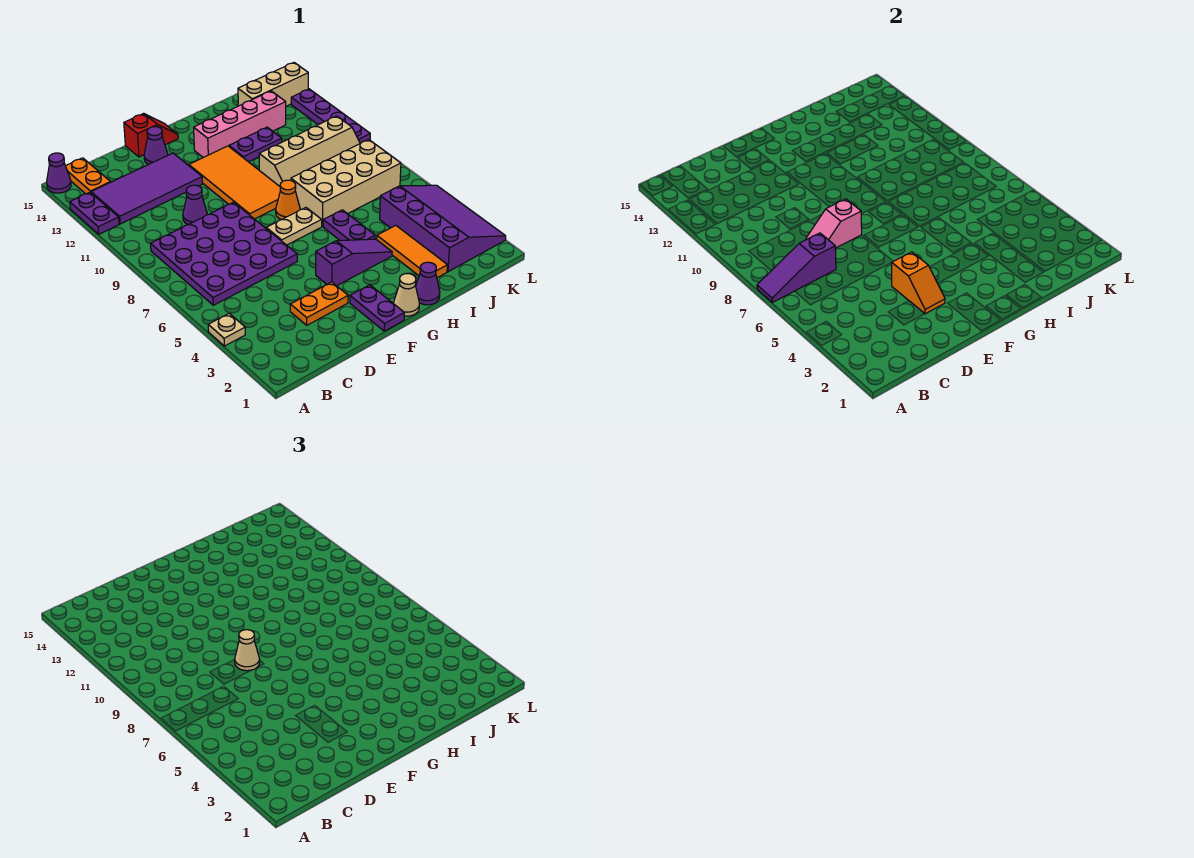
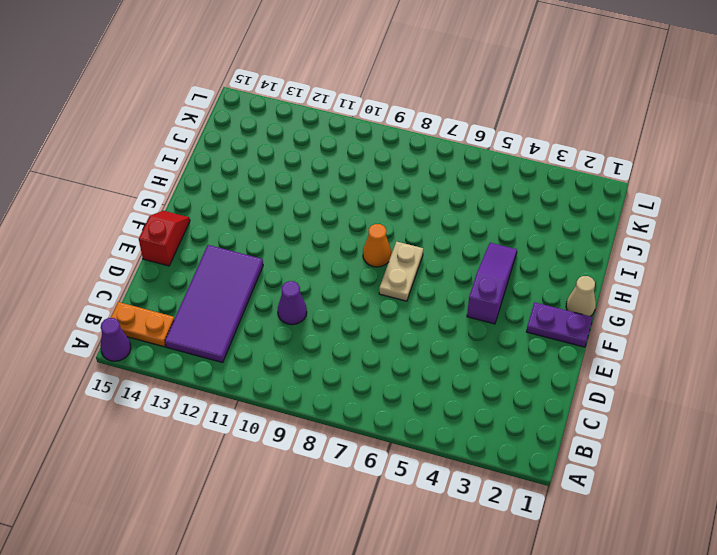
none -> tan plate A4 level 1
none -> purple plate A12:A13 level 1
none -> purple plate B6:E9 level 1
none -> orange plate D3:E3 level 1

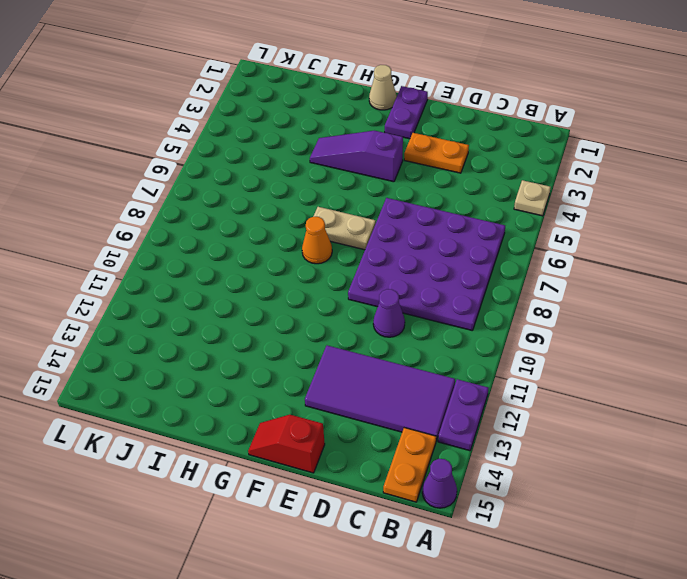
none -> purple cone E14 level 1
none -> orange tile F9:G12 level 1
none -> pink brick G13:J13 level 1
none -> purple cone H1 level 1

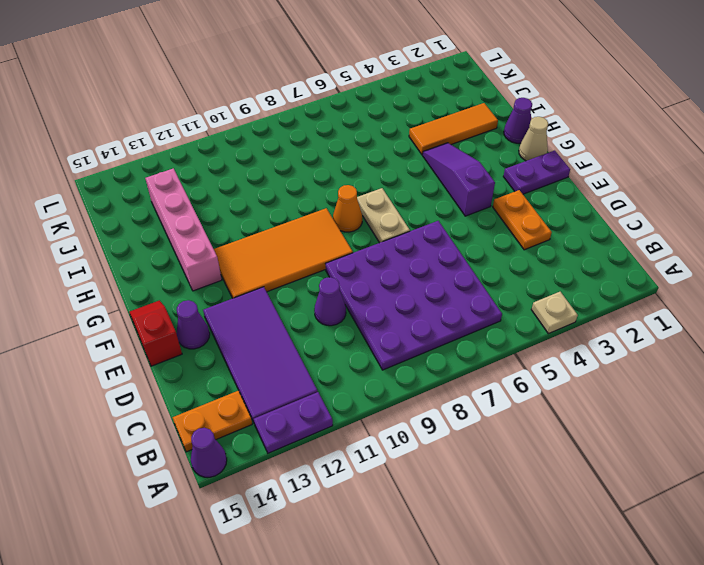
none -> purple plate H5:H6 level 1
none -> tan brick H7:K8 level 1
none -> tan slope H9:K10 level 1 top 10
none -> purple plate H12:I12 level 1

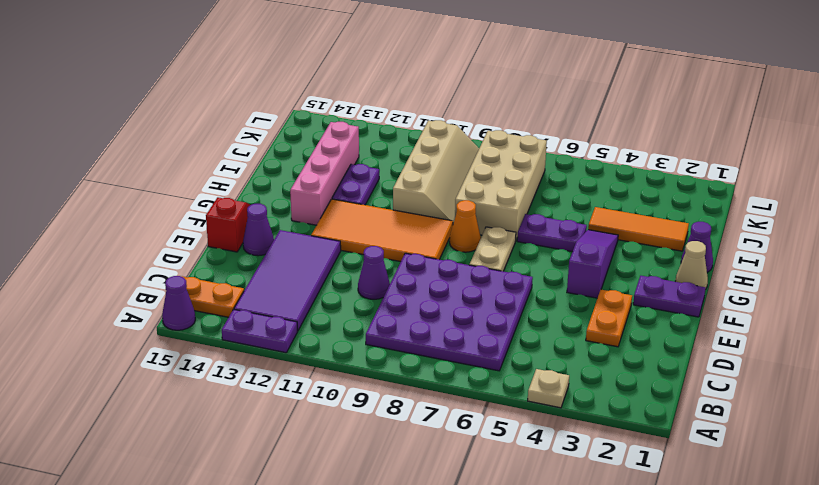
none -> purple slope J2:L5 level 1 top J
none -> tan brick J14:L14 level 1
none -> purple plate L10:L13 level 1
none -> purple slope A7:C7 level 2 top C

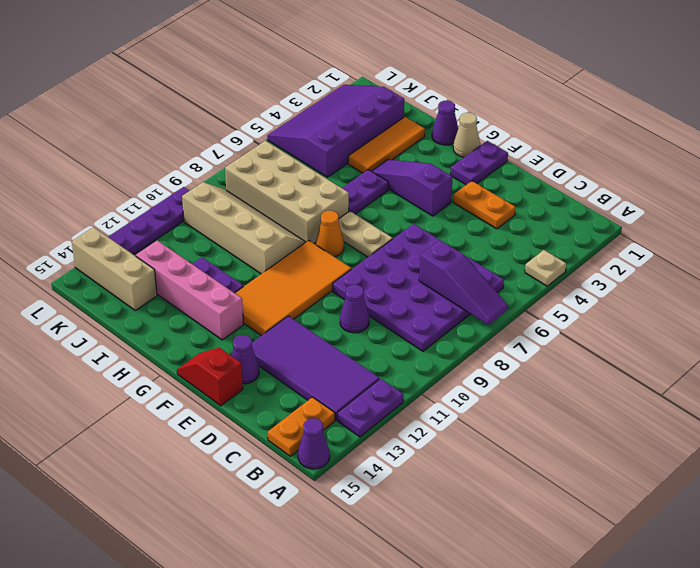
none -> pink slope D8:E8 level 2 top E
none -> orange slope E3:E4 level 2 top 4
none -> tan cone E8 level 3

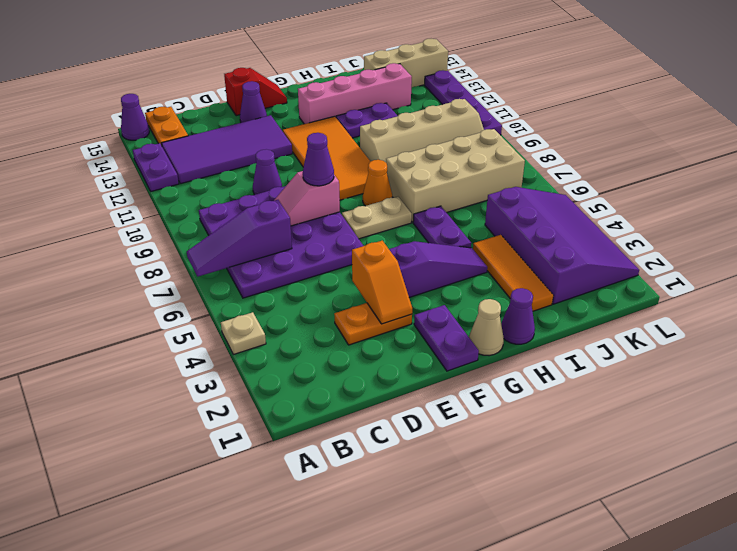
purple cone E8 level 3 -> tan cone E8 level 3

